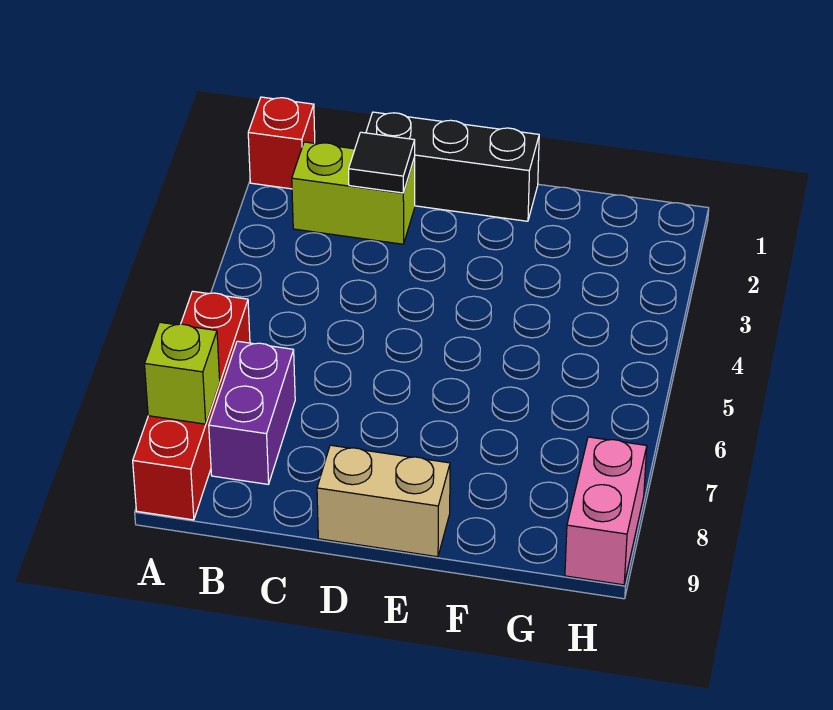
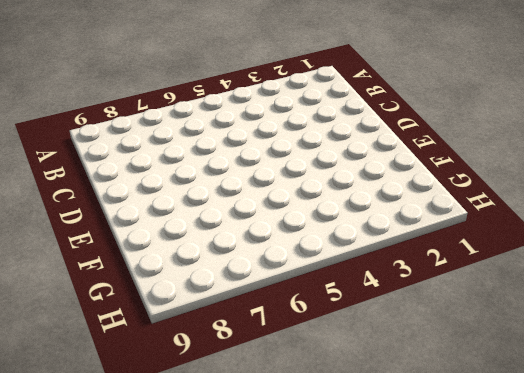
none -> red brick A1 level 1
none -> red brick A6:A9 level 1

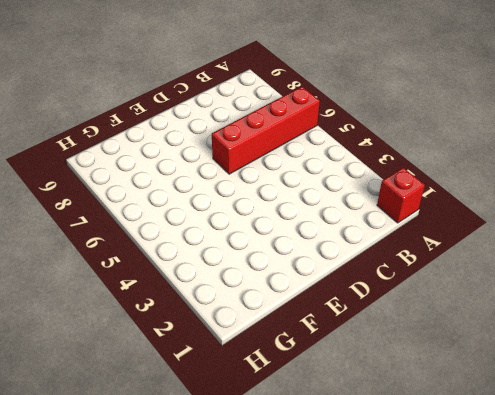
red brick A6:D6 level 1 -> red brick A6:A9 level 1
none -> lime brick B2:C2 level 1
none -> purple brick B7:B8 level 1

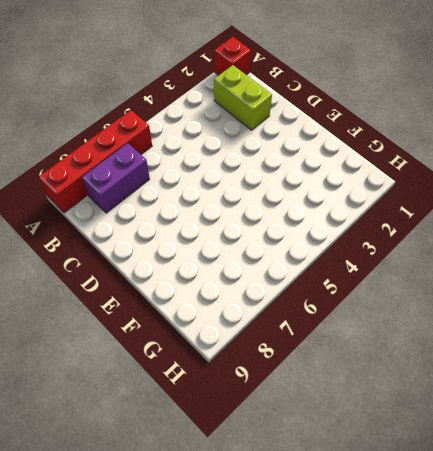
none -> black brick C1:E1 level 1
none -> tan brick D9:E9 level 1

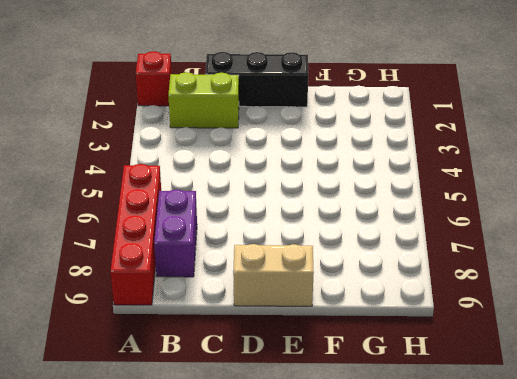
none -> pink brick H8:H9 level 1
none -> lime brick A8 level 2

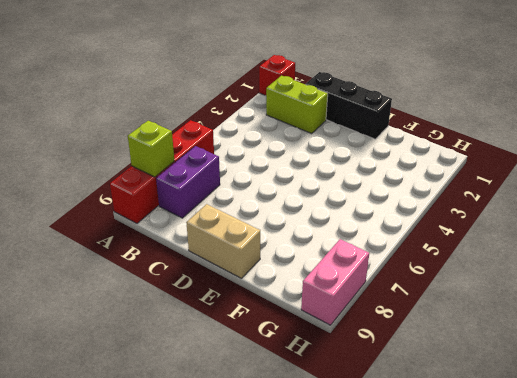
none -> black tile C2 level 2

